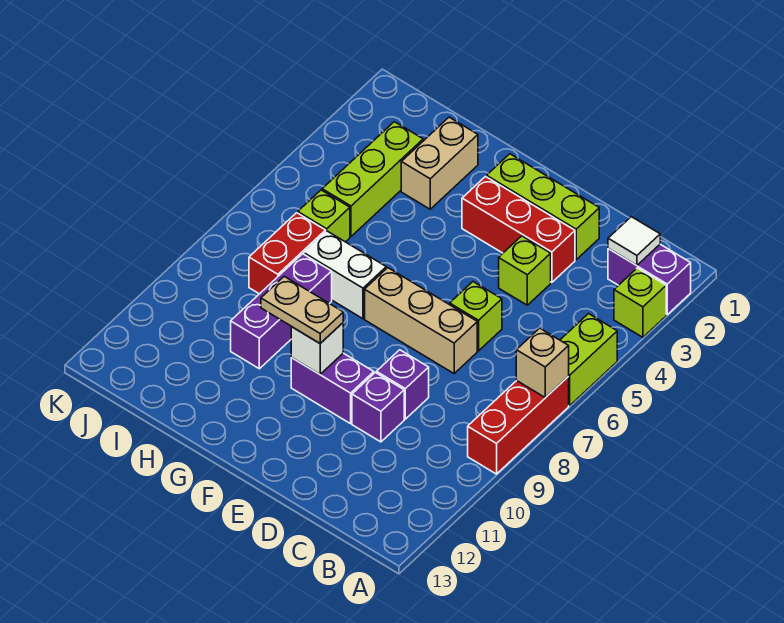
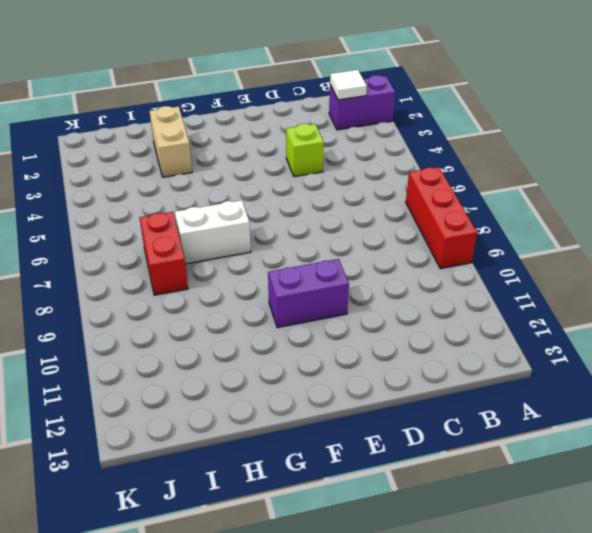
none -> lime brick A3 level 1
none -> lime brick A5:A6 level 1
none -> lime brick D2:F2 level 1

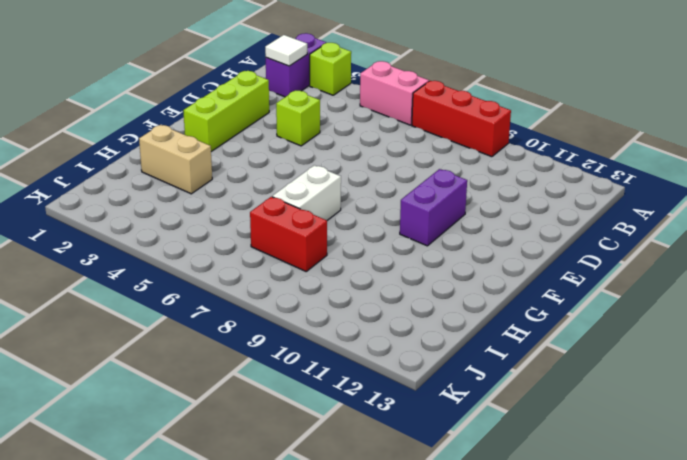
pink brick A5:A6 level 1 -> lime brick A5:A6 level 1
none -> red brick D3:F3 level 1
none -> lime brick D6 level 1
none -> tan brick D7:F7 level 1

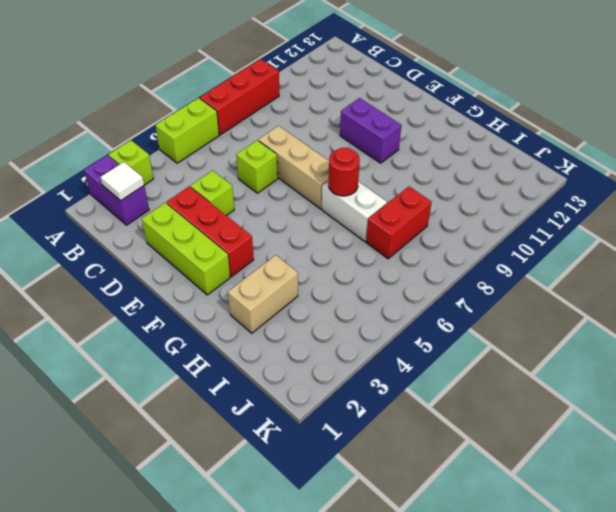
red round brick G7 level 2 -> none
none -> purple brick D9 level 1
none -> purple brick D10 level 1
none -> purple brick H8:H10 level 1

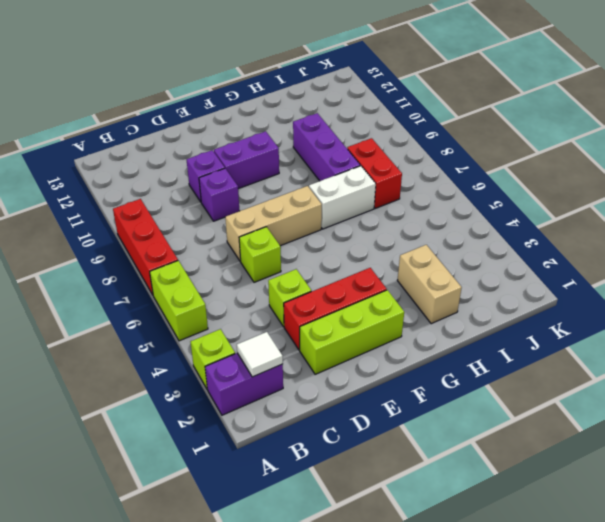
none -> lime brick I3:I5 level 1
none -> lime brick I6 level 1
none -> tan brick A7 level 2

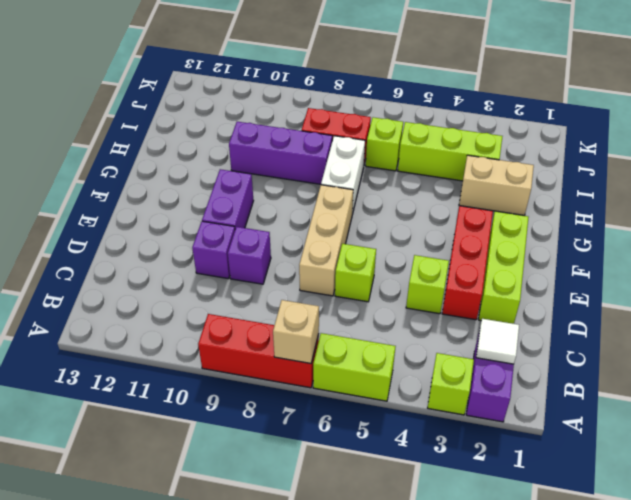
none -> white brick F10 level 2
none -> tan plate F10:G10 level 3

